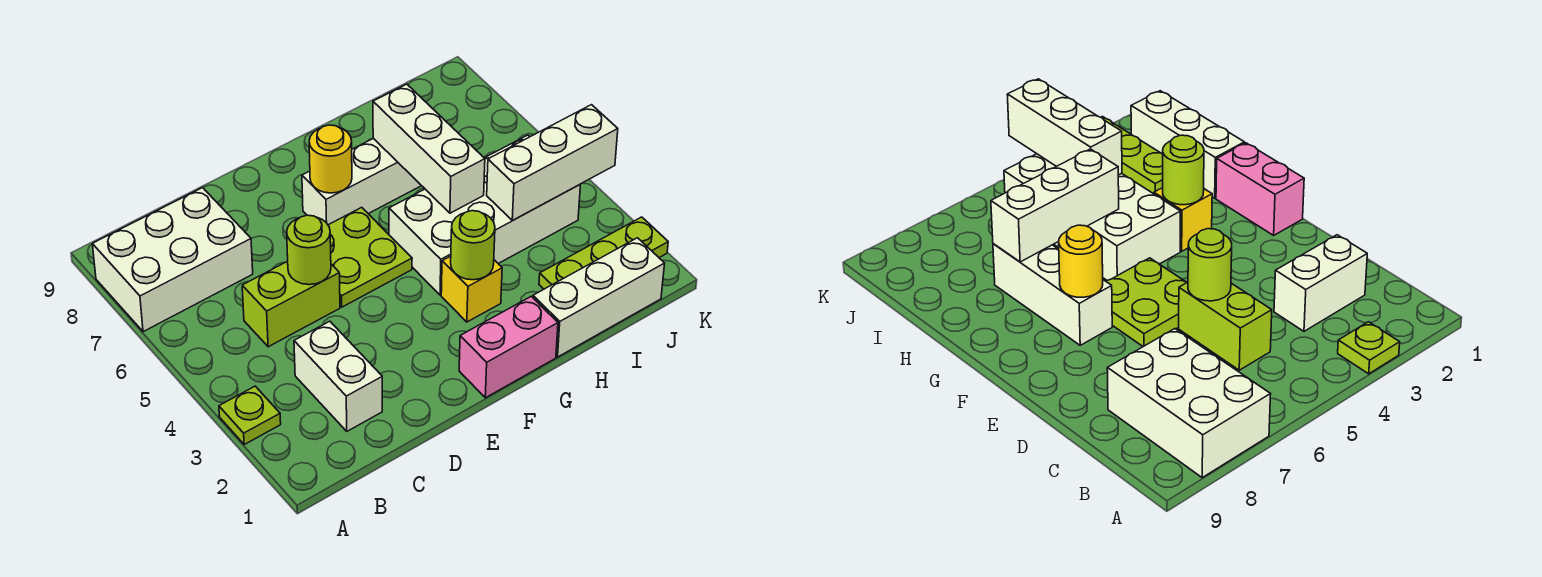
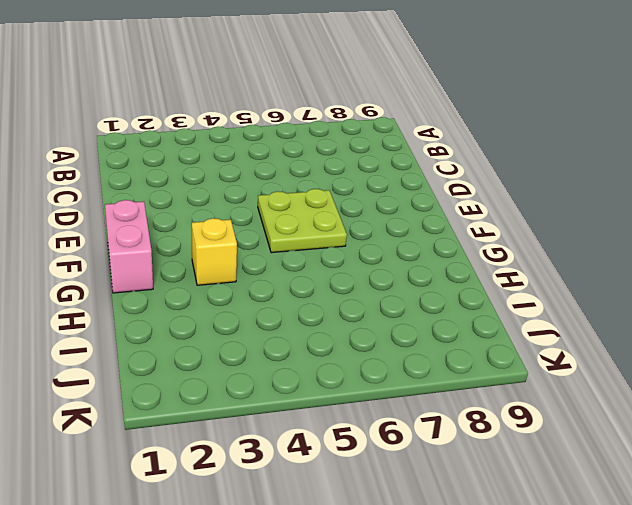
none -> lime plate A3 level 1
none -> white brick A7:C8 level 1
none -> white brick C2:C3 level 1

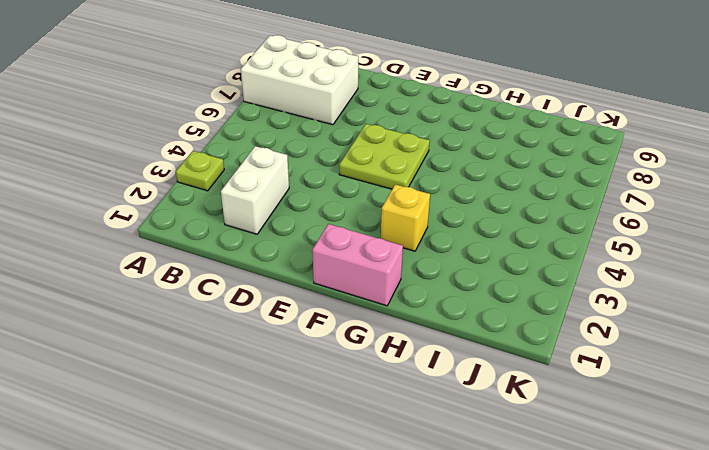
none -> lime brick C5:D5 level 1
none -> white brick F7:H7 level 1
none -> white brick G4:J5 level 1

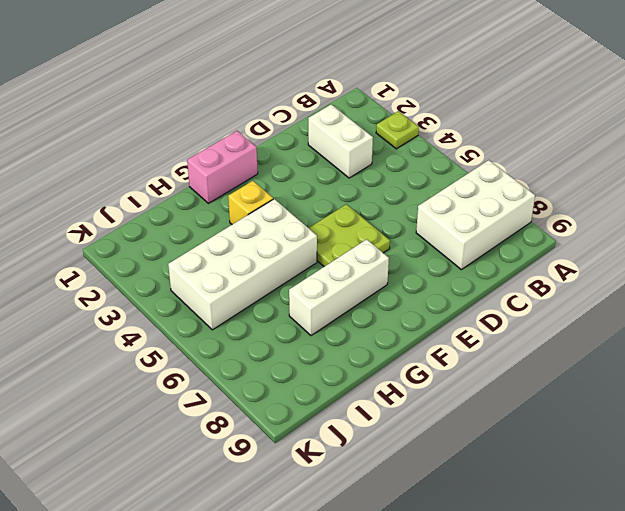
none -> lime brick C5:D5 level 1
none -> white brick H1:J1 level 1
none -> lime plate I2:K2 level 1

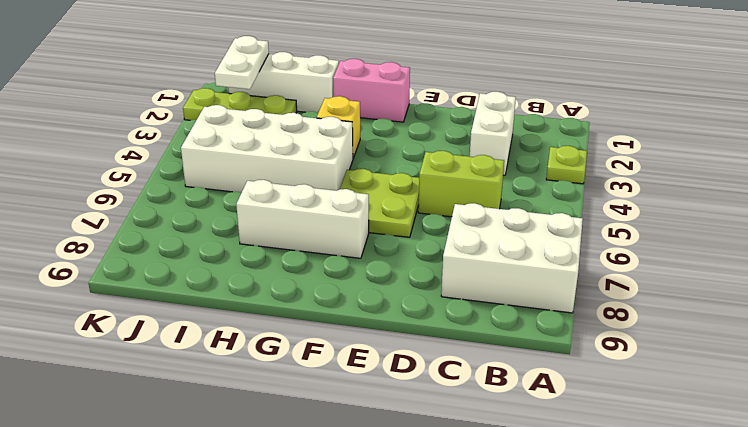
white plate J1:J2 level 2 -> none
none -> lime round brick D5 level 2
none -> yellow round brick F7 level 2
none -> lime round brick G3 level 2

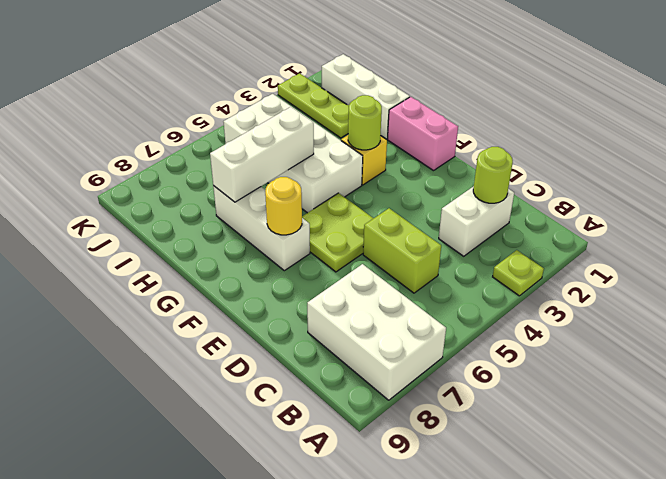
lime round brick C2 level 2 -> lime round brick D5 level 2
none -> white brick I4:K4 level 2

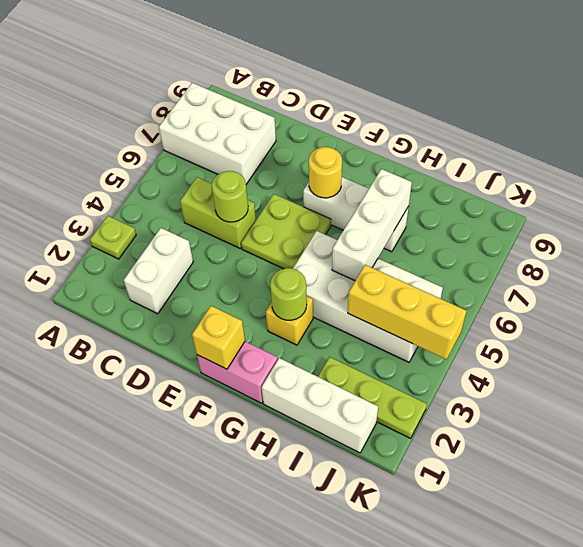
yellow brick F1 level 2 -> none
yellow brick I4:K4 level 2 -> white brick I4:K4 level 2

